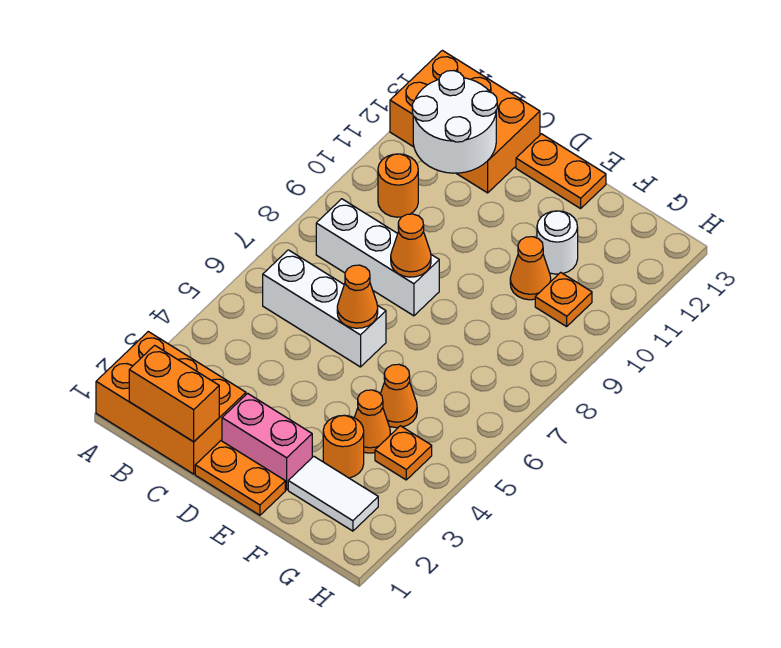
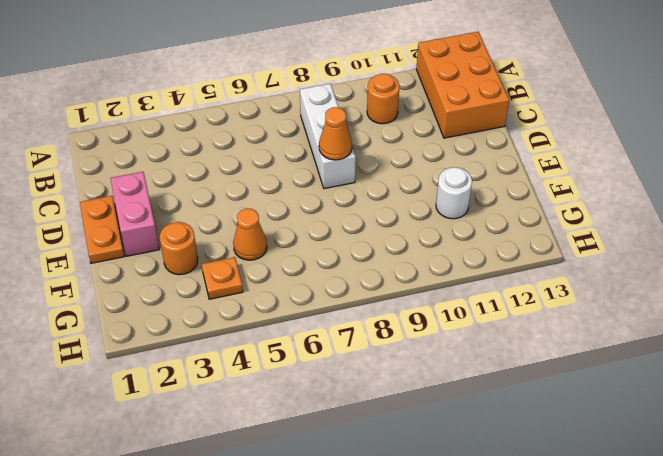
none -> orange brick A1:C2 level 1
none -> white brick B6:D6 level 1
none -> orange plate D13:E13 level 1

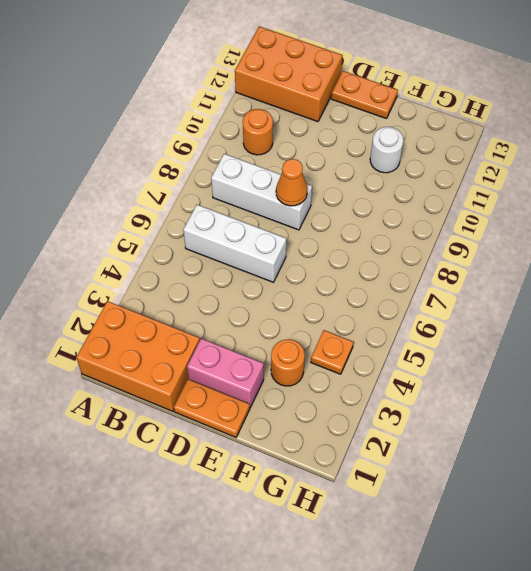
none -> white tile F2:G2 level 1
none -> orange cone F4 level 1
none -> orange cone F5 level 1

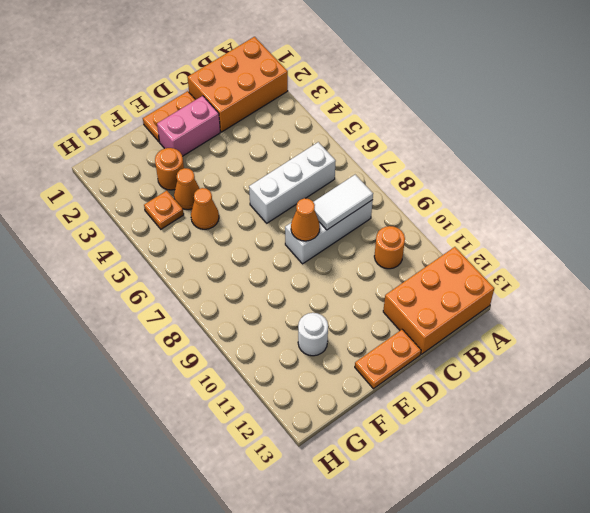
white tile B8:C8 level 2 -> white tile F2:G2 level 1
none -> orange cone F10 level 1
none -> orange plate G10 level 1
none -> orange brick B1:C1 level 2

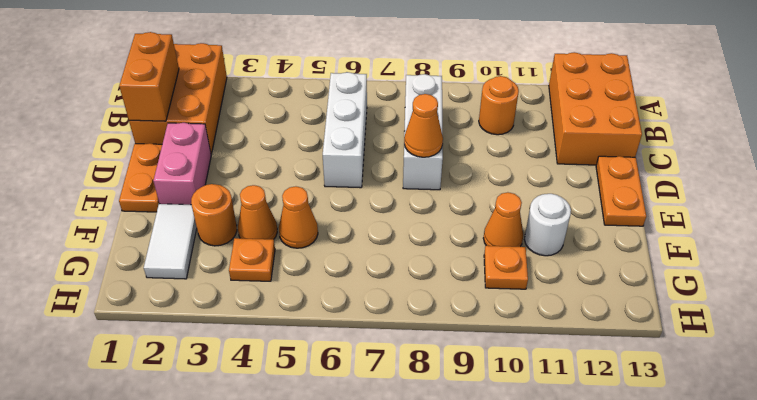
none -> white round brick B11:C12 level 2
none -> orange cone D6 level 2

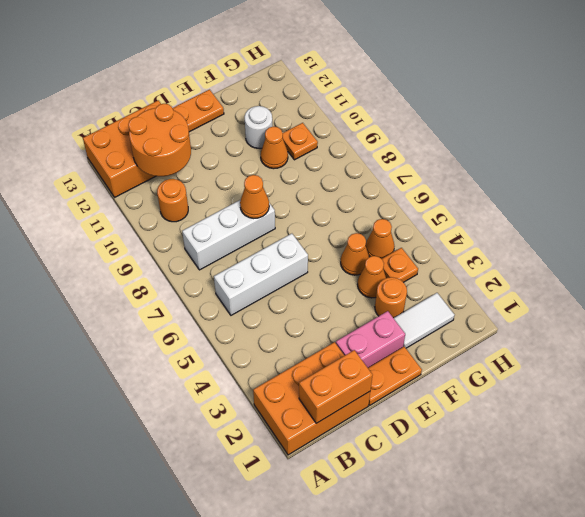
orange round brick B11:C12 level 2 -> white round brick B11:C12 level 2
orange cone G5 level 1 -> orange cone D6 level 2

